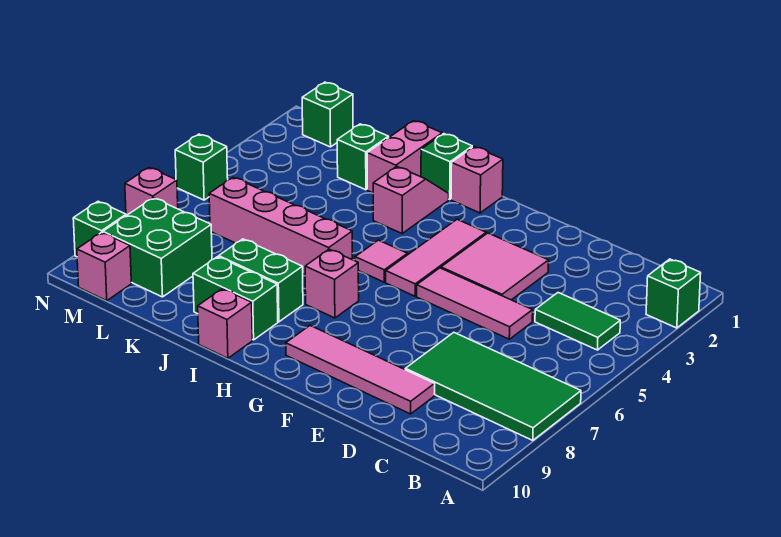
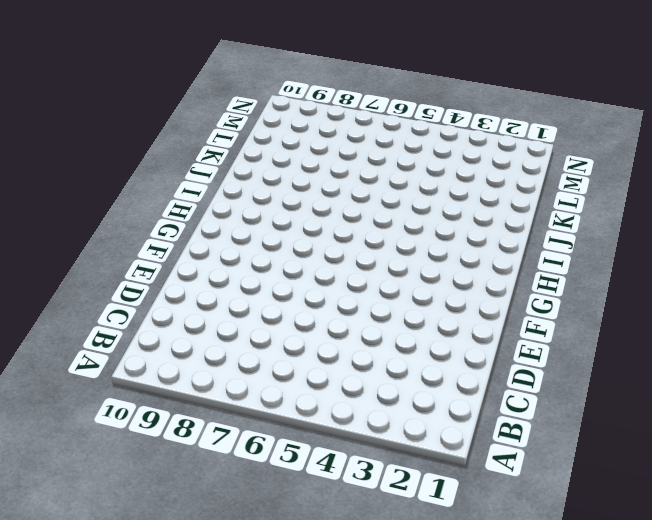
none -> green brick A2 level 1
none -> green tile A7:D8 level 1
none -> green tile B4:C4 level 1

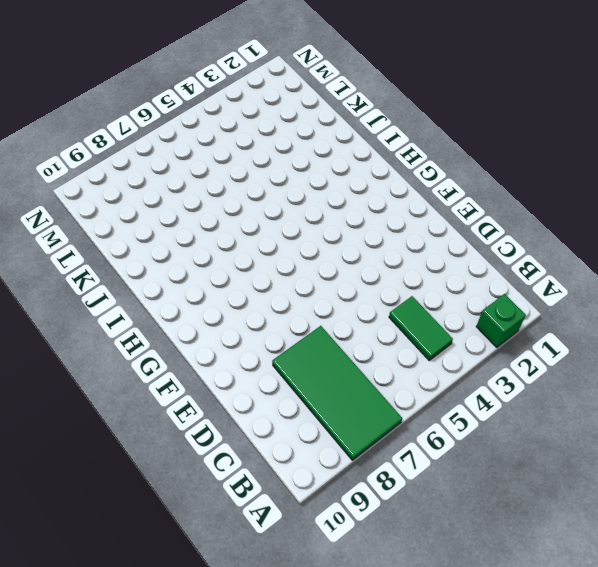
none -> pink tile D5:F5 level 1
none -> pink tile D9:G9 level 1
none -> pink tile E3:F4 level 1

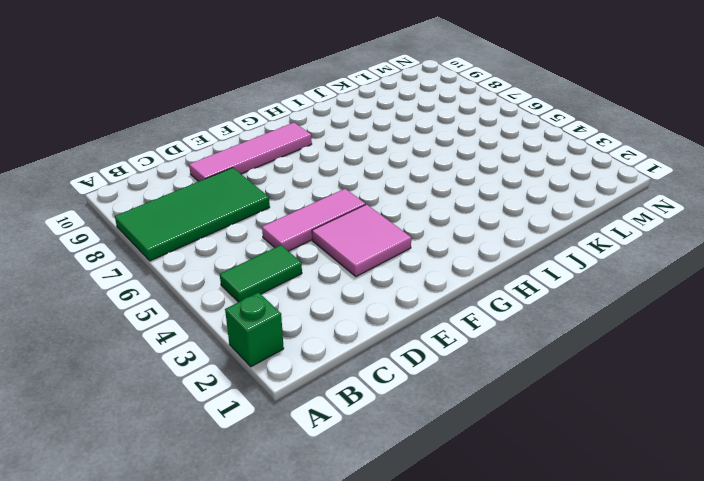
none -> pink tile G3:G5 level 1
none -> pink brick H1 level 1
none -> pink tile H5 level 1

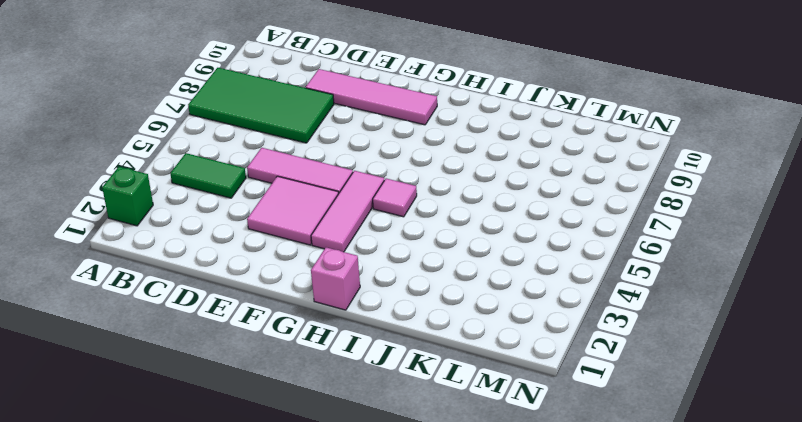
none -> pink brick H7 level 1
none -> green brick I1 level 1
none -> pink slope I2:I3 level 1 top 3

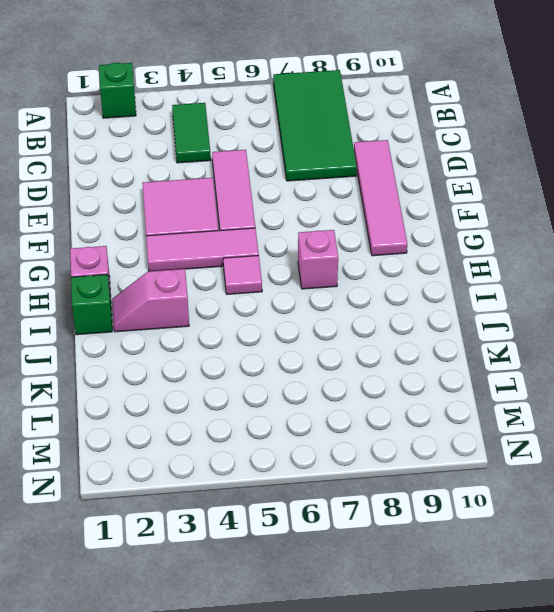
none -> pink brick I6:L6 level 1
none -> green brick I8:J8 level 1
none -> green brick I9:J9 level 1

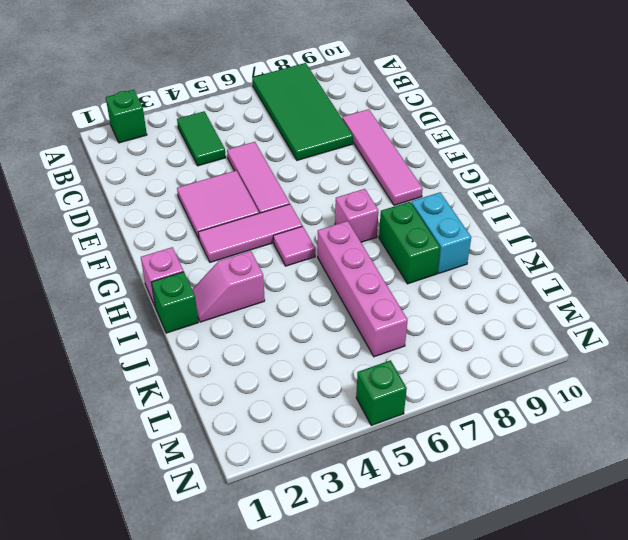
cyan brick I9:J9 level 1 -> green brick I9:J9 level 1
none -> pink brick I10 level 1
none -> pink brick J1:J2 level 1
none -> green brick K2 level 1

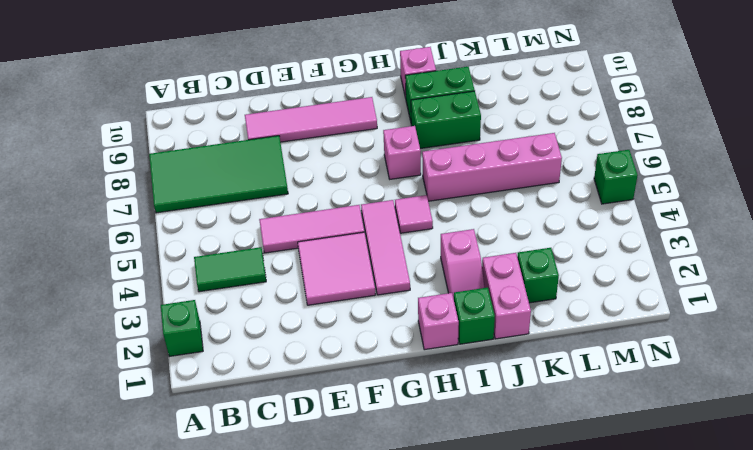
none -> green brick L8:M9 level 1
none -> green brick M1 level 1
none -> pink brick M10 level 1

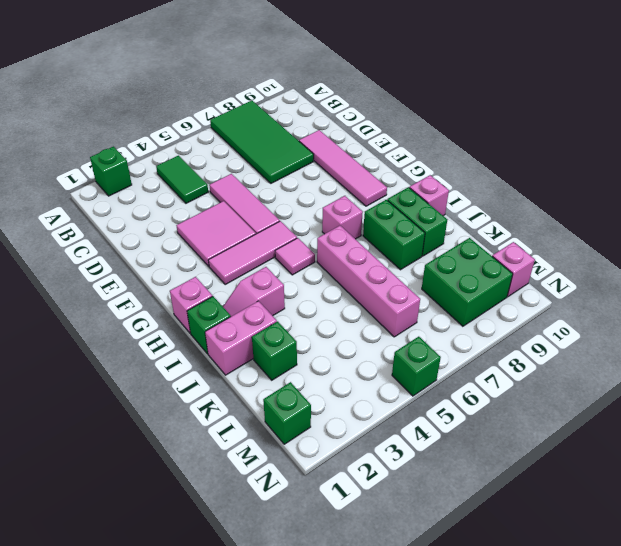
none -> pink brick N7 level 1
none -> green brick N9 level 1

